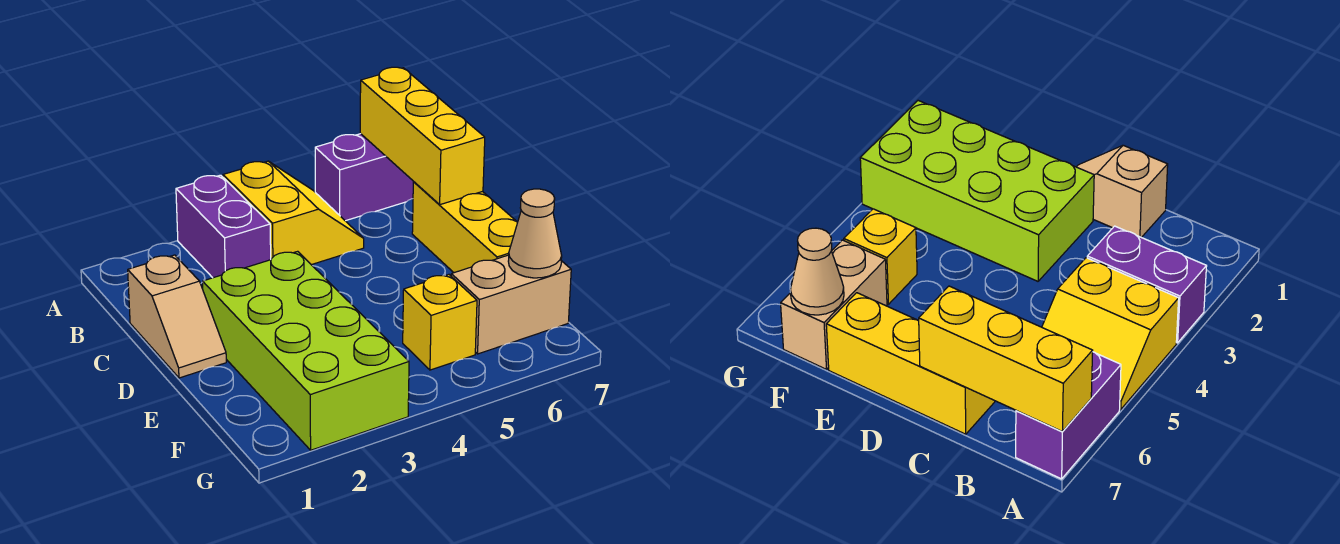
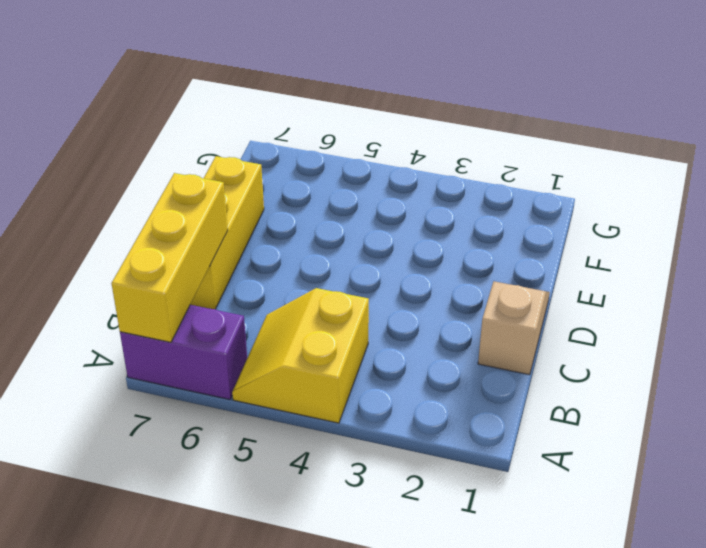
none -> purple brick A3:B3 level 1
none -> lime brick D2:G3 level 1

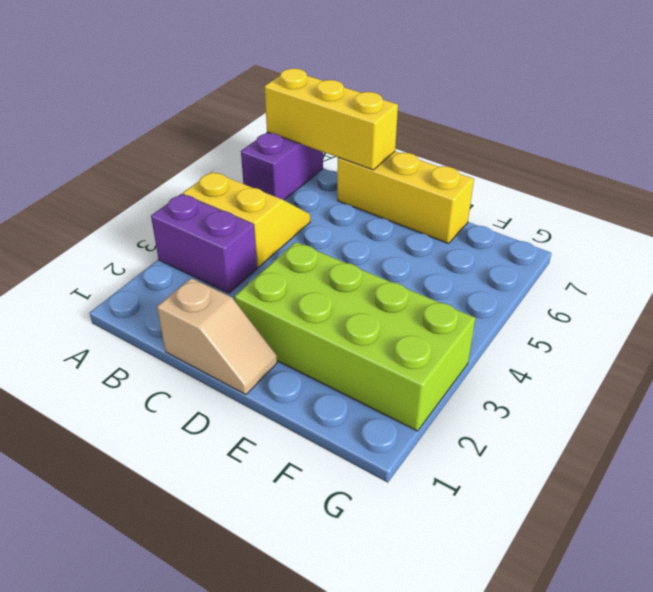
none -> yellow brick F5 level 1
none -> tan brick F6:F7 level 1

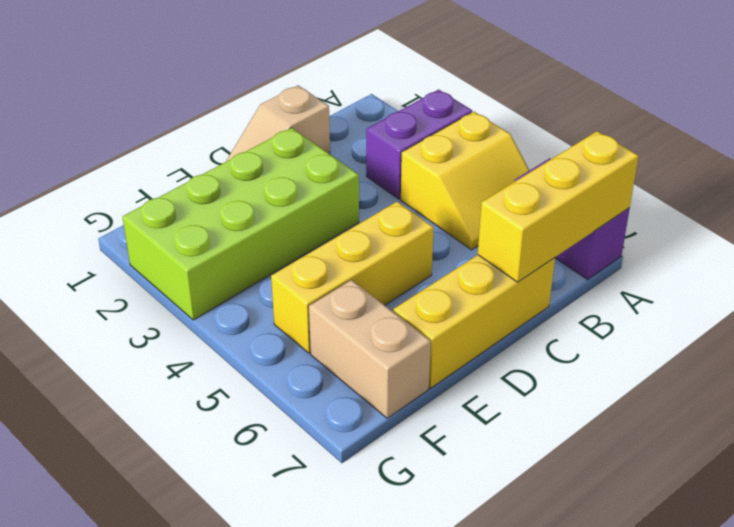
yellow brick D5:F5 level 1 -> yellow brick F5 level 1
none -> tan cone F7 level 2

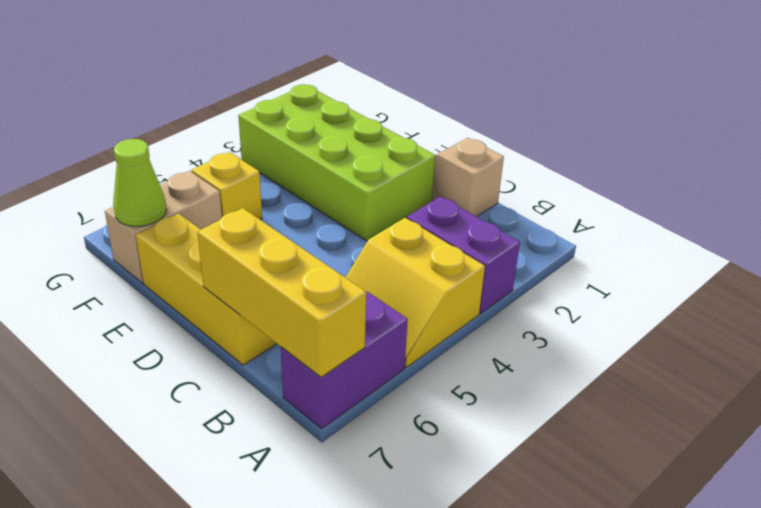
lime cone F7 level 2 -> tan cone F7 level 2

